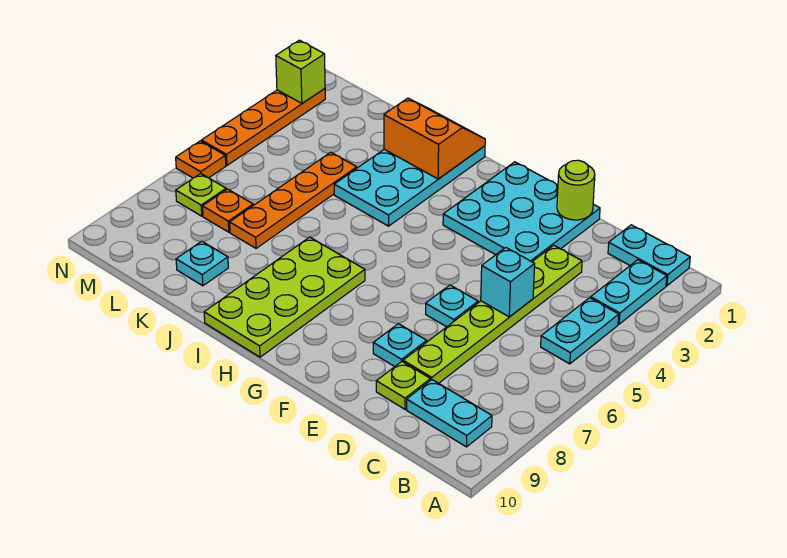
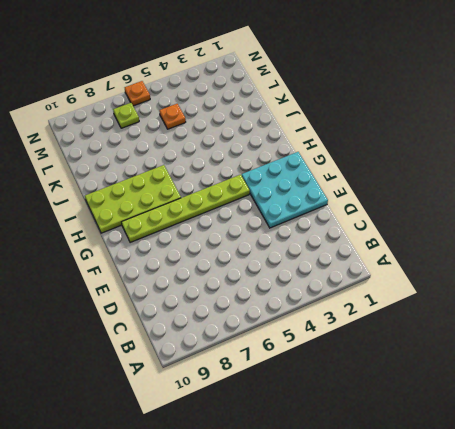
lime plate G4:G9 level 1 -> lime plate D3:D8 level 1
orange plate L5 level 1 -> orange plate L7 level 1
none -> cyan plate B1:C1 level 1
none -> cyan plate B2:B3 level 1
none -> cyan plate B4:B5 level 1

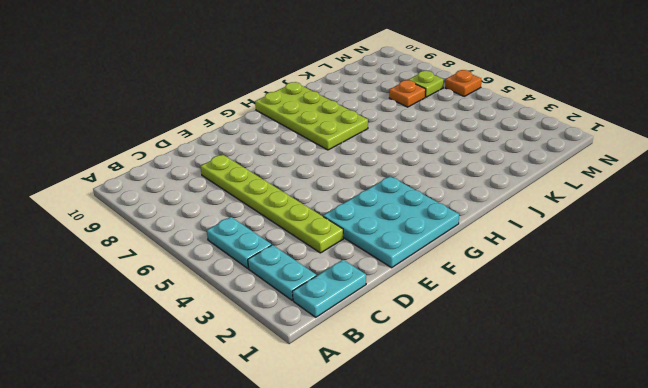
none -> cyan plate B9:C9 level 1
none -> lime plate D9 level 1
none -> cyan plate E6 level 1

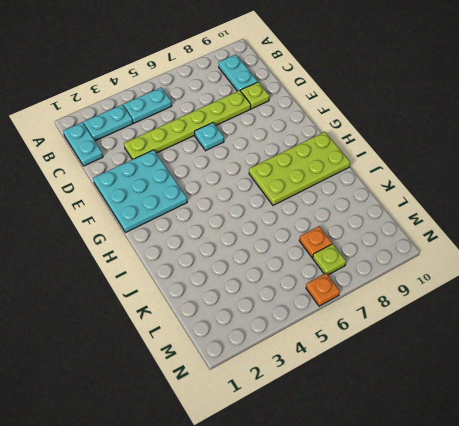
none -> cyan plate E8 level 1
none -> cyan plate I1:J4 level 1
none -> orange plate K4:K7 level 1

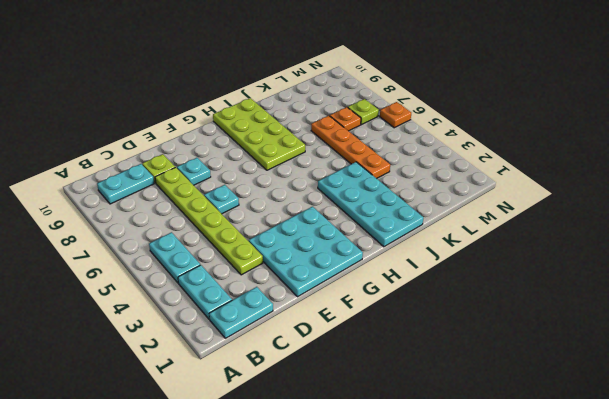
none -> cyan plate K9 level 1
none -> orange plate N2:N5 level 1
none -> cyan brick D5 level 2

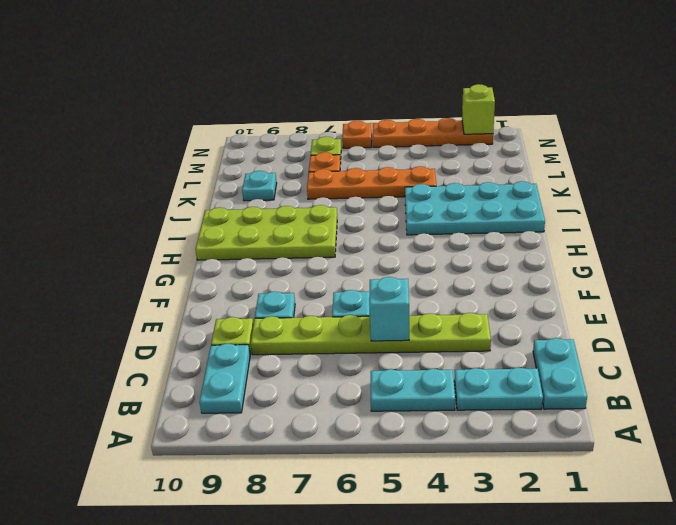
none -> cyan plate E1:G3 level 1
none -> lime round brick E1 level 2
none -> orange slope I1:J2 level 2 top 2

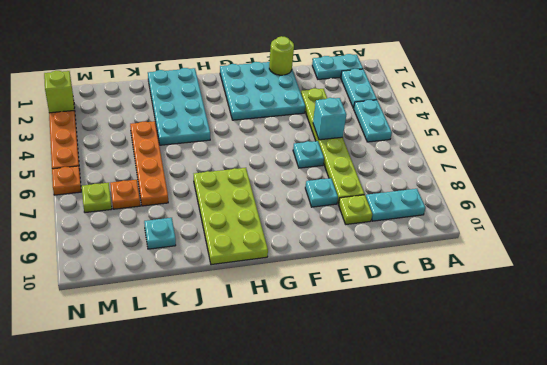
none -> orange slope I1:J2 level 2 top 2

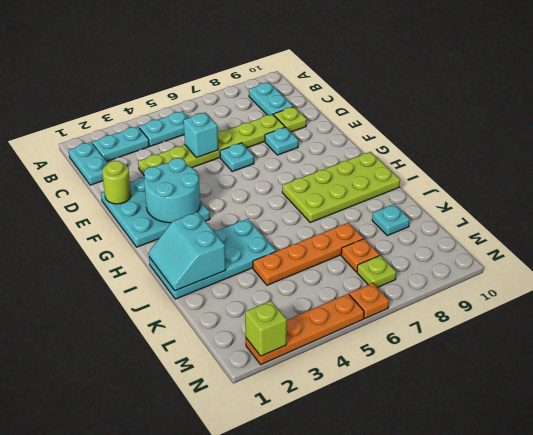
cyan round brick F2:G3 level 2 -> none
cyan slope I1:J2 level 2 top 2 -> orange slope I1:J2 level 2 top 2

